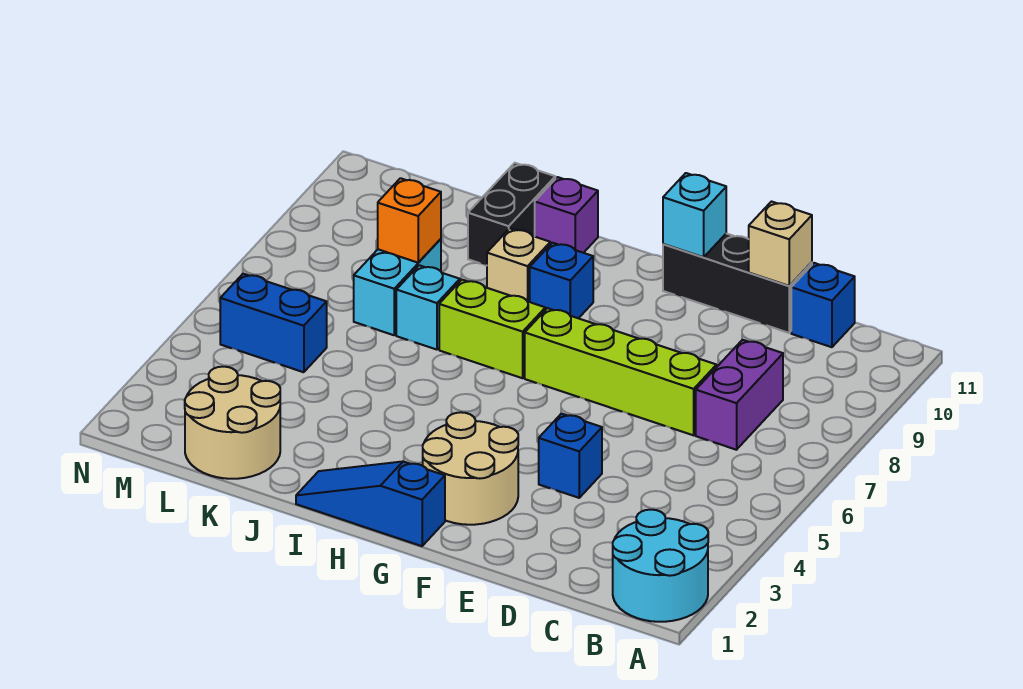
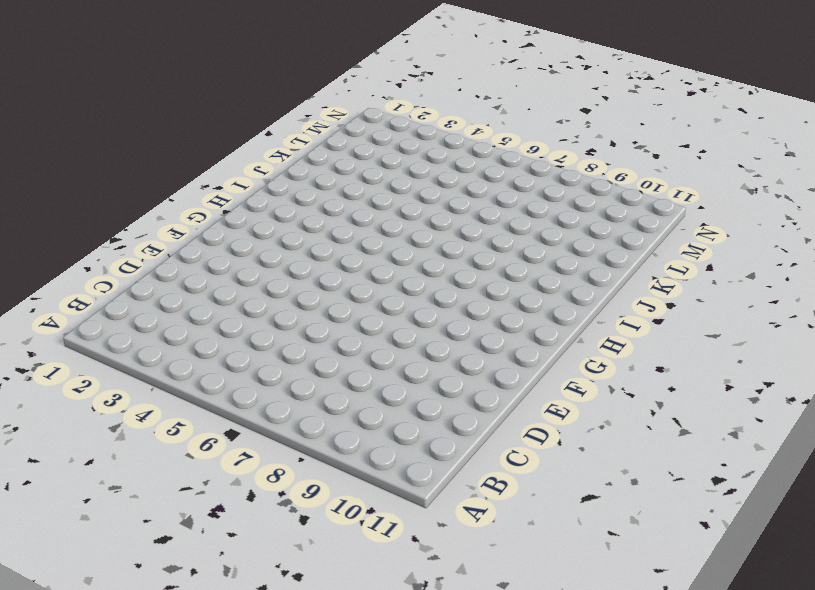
none -> cyan round brick A1:B2 level 1
none -> purple brick C7:C8 level 1
none -> blue brick C11 level 1

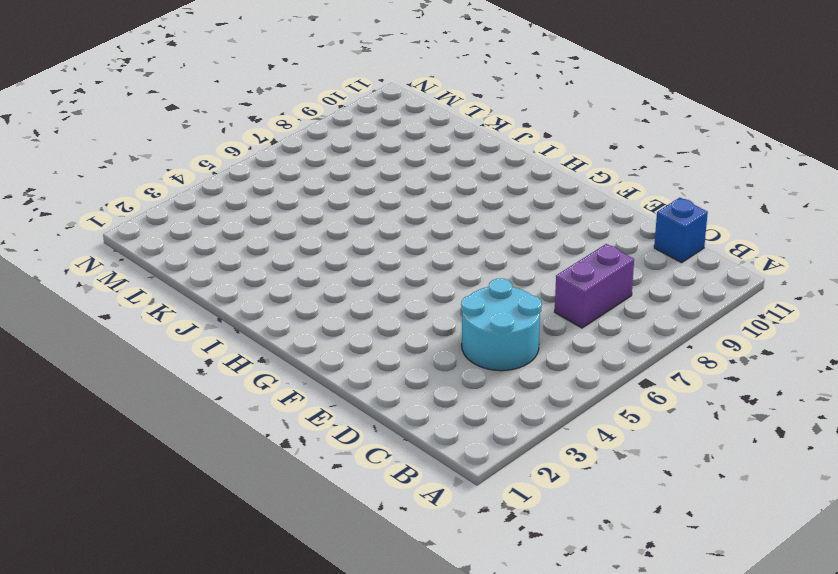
cyan round brick C4:D5 level 1 -> cyan round brick A1:B2 level 1
none -> lime brick D7:G7 level 1
none -> black brick D11:F11 level 1
none -> blue brick E4 level 1

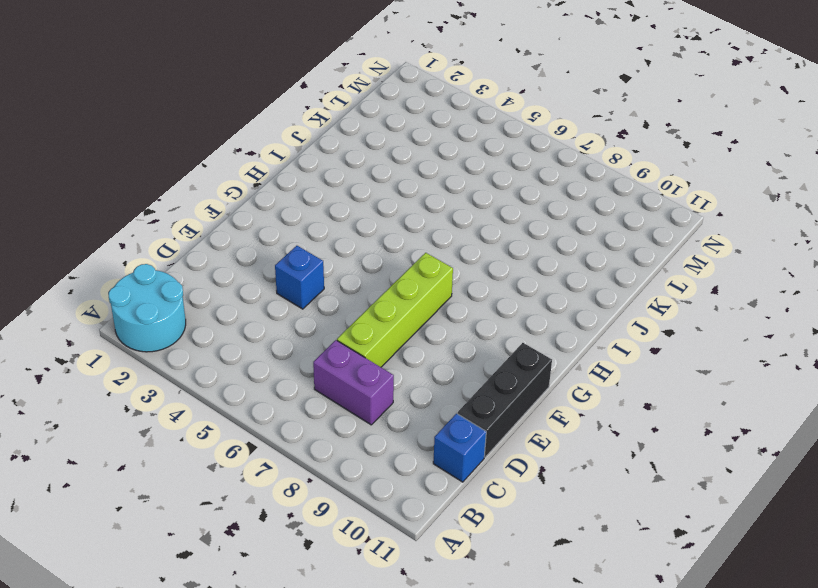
none -> tan round brick F2:G3 level 1
none -> blue slope G1:I1 level 1 top G
none -> lime brick H7:I7 level 1

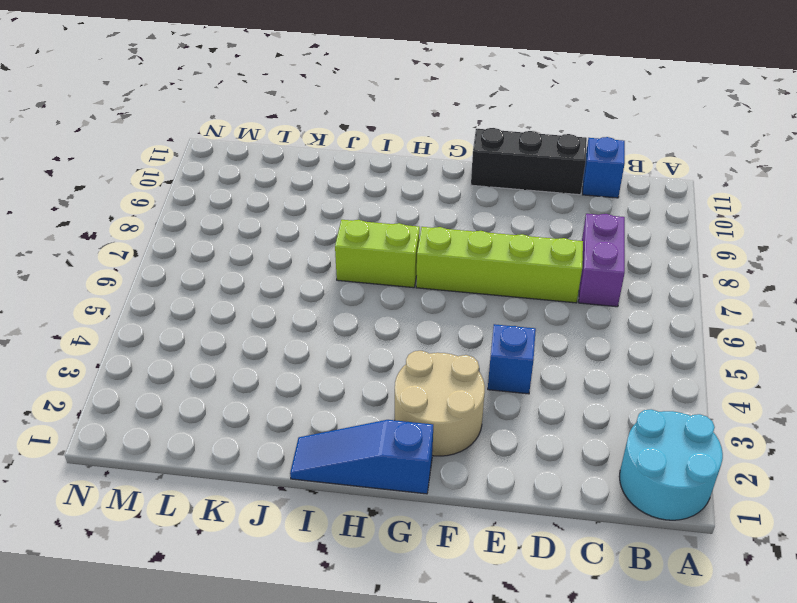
none -> blue brick H9 level 1
none -> tan brick I9 level 1
none -> purple brick I11 level 1

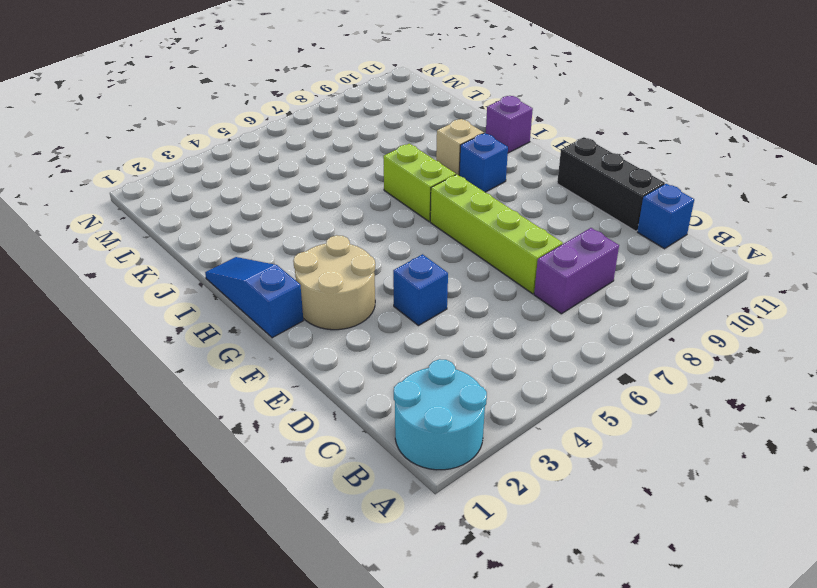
none -> cyan brick J7 level 1
none -> black brick J10:J11 level 1
none -> tan round brick K1:L2 level 1

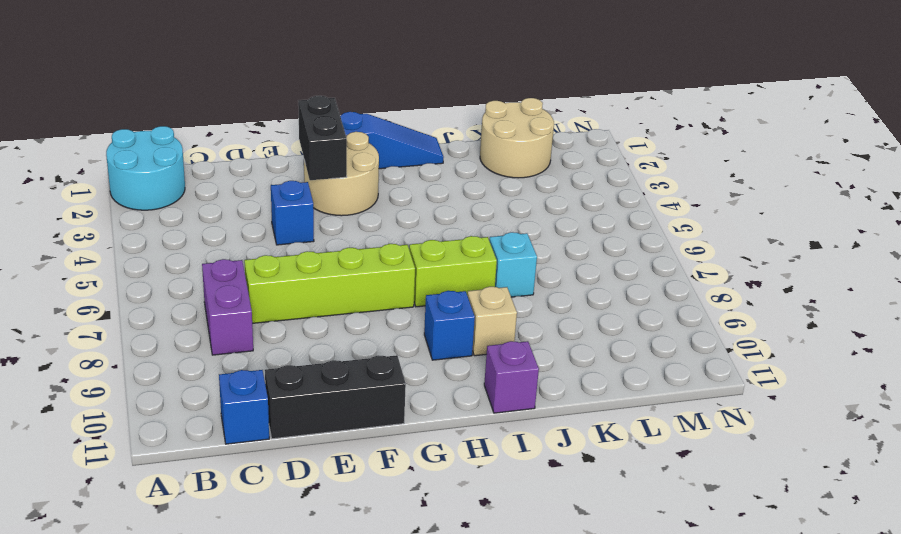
black brick F2:F3 level 2 -> black brick J10:J11 level 1
none -> cyan brick K7:K8 level 1
none -> blue brick L5:M5 level 1
none -> tan brick D11 level 2

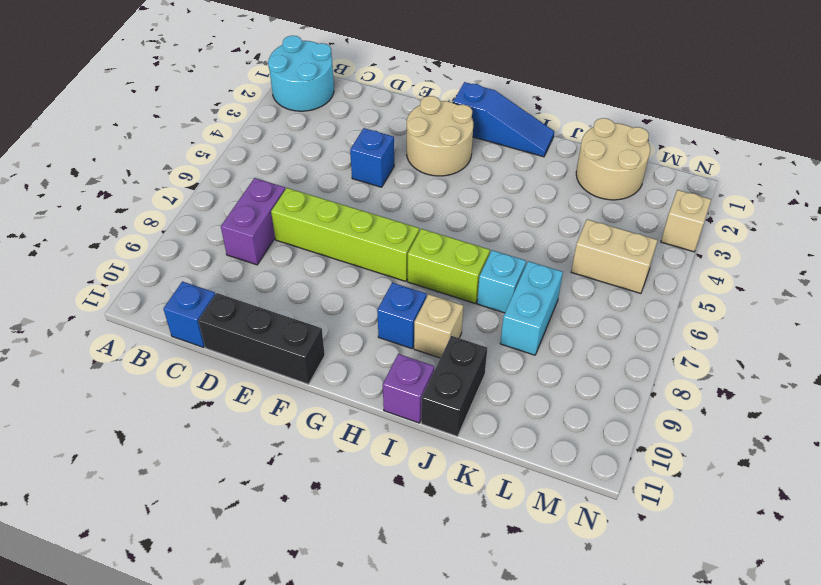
tan brick L5:M5 level 1 -> blue brick L5:M5 level 1
tan brick N3 level 1 -> tan brick D11 level 2
none -> cyan brick F11 level 2
none -> orange brick K8 level 2

